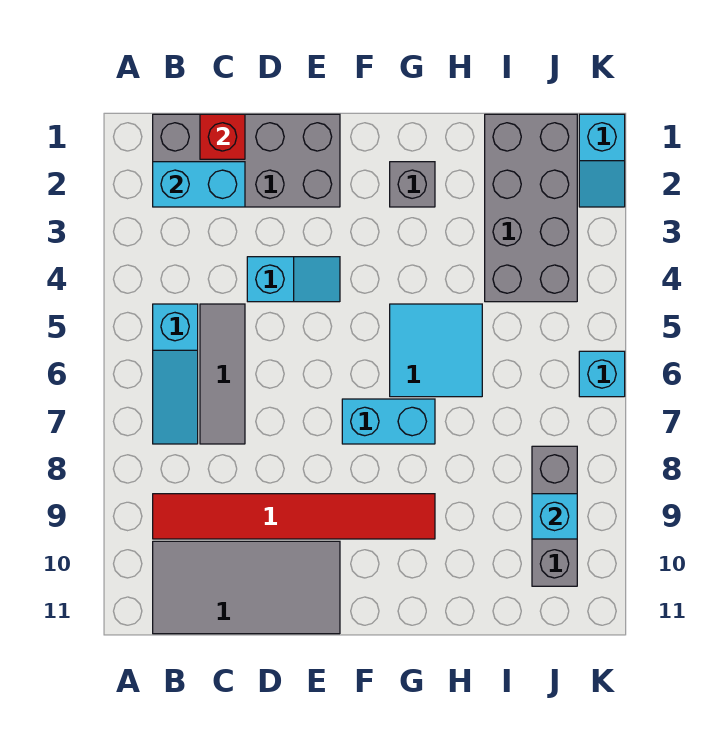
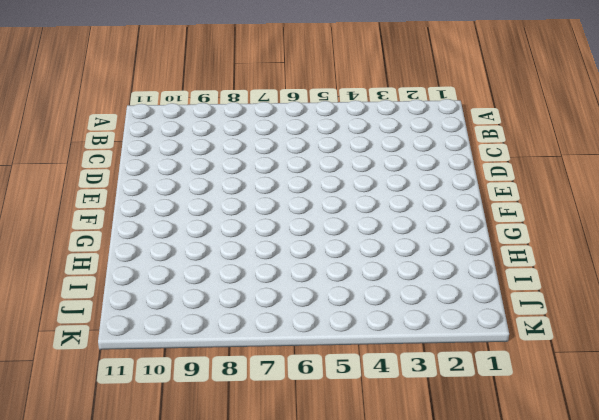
none -> grey brick B1:E2 level 1
none -> cyan slope B5:B7 level 1 top 5
none -> red tile B9:G9 level 1

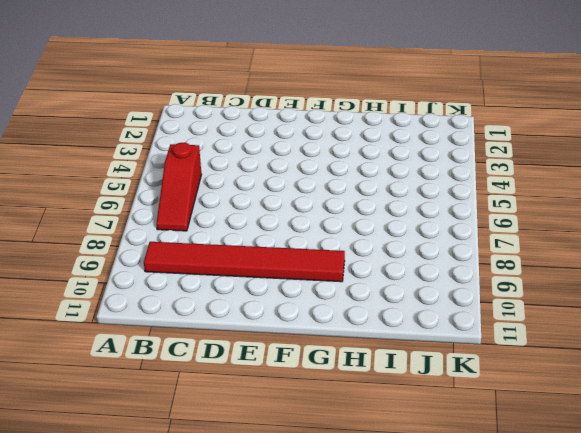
red slope B5:B7 level 1 top 5 -> cyan slope B5:B7 level 1 top 5
none -> grey brick B1:E2 level 1
none -> grey tile B10:E11 level 1
none -> grey tile C5:C7 level 1

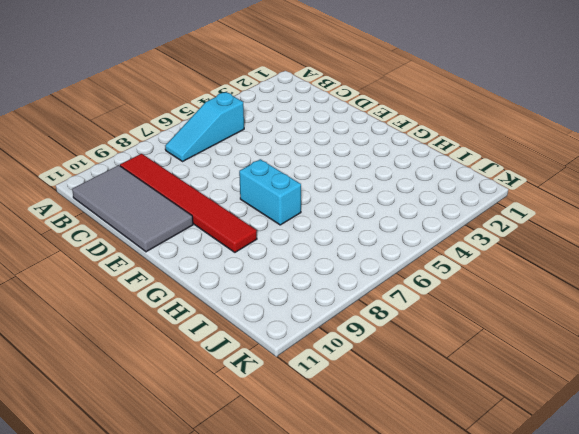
none -> grey brick B1:E2 level 1
none -> grey tile C5:C7 level 1
none -> cyan slope D4:E4 level 1 top D

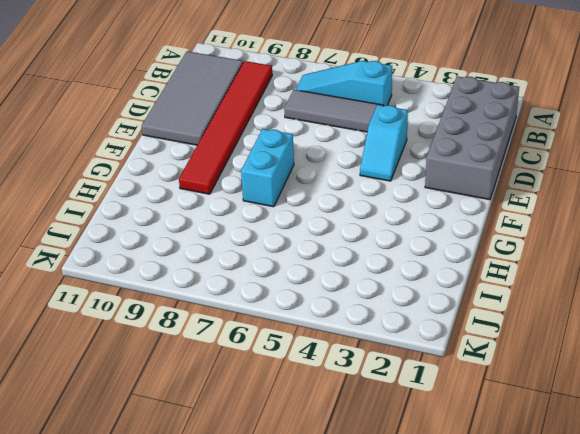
none -> grey brick G2 level 1
none -> cyan tile G5:H6 level 1
none -> grey brick I1:J4 level 1

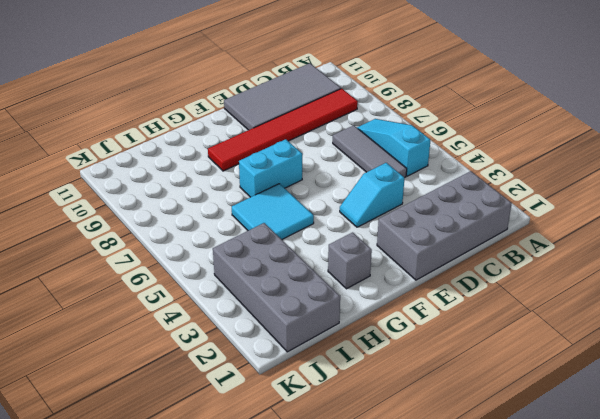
none -> grey brick J8:J10 level 1
none -> cyan slope K1:K2 level 1 top 1
none -> cyan brick K6 level 1

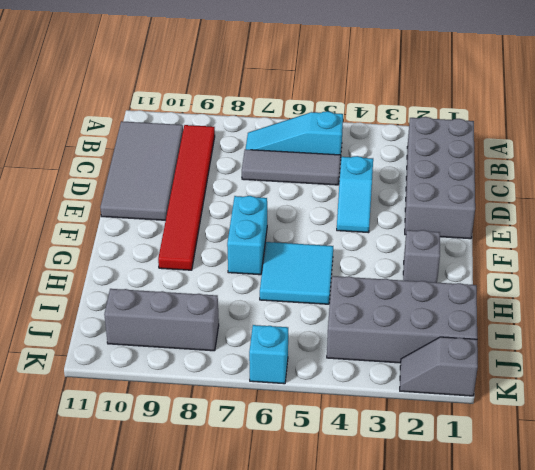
grey slope K1:K2 level 1 top 1 -> cyan slope K1:K2 level 1 top 1
none -> cyan brick B2:C2 level 2
none -> red brick C1 level 2
none -> cyan brick J9 level 2

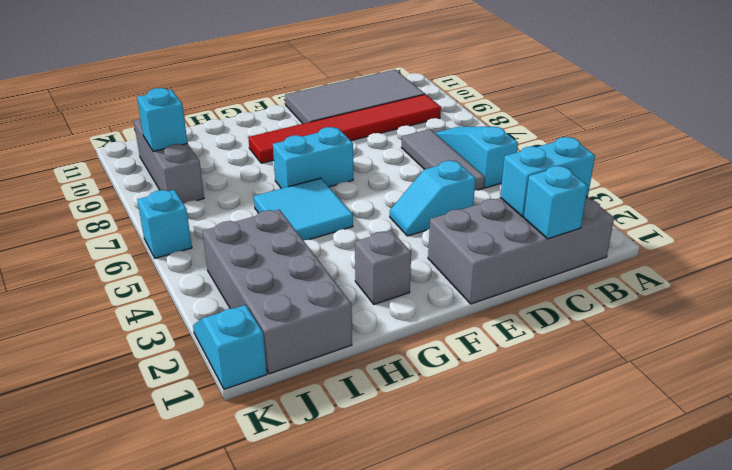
cyan brick C1 level 2 -> red brick C1 level 2

